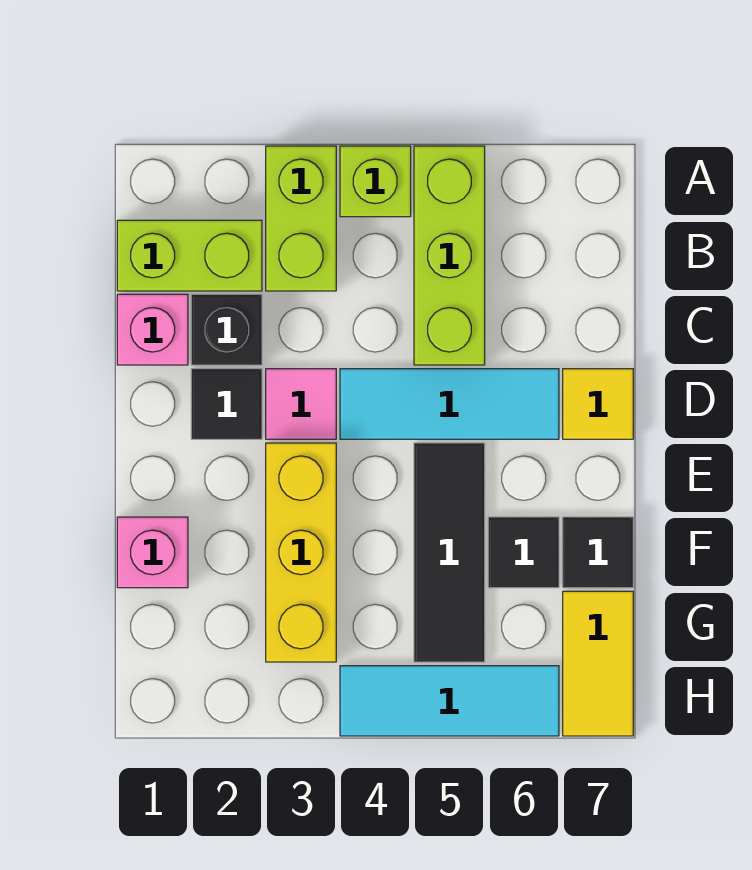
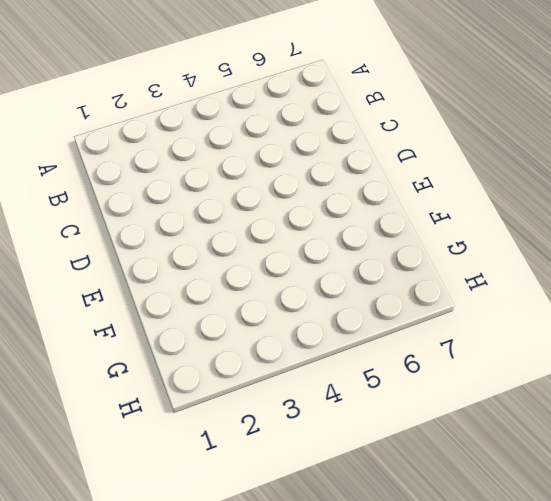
none -> lime brick A3:B3 level 1
none -> lime brick A4 level 1
none -> lime brick A5:C5 level 1

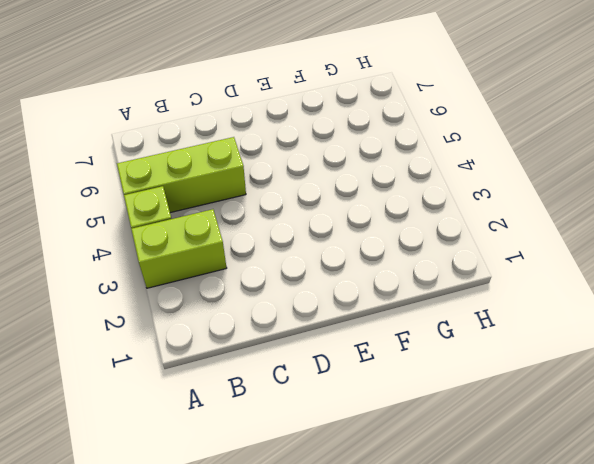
none -> lime brick B1:B2 level 1
none -> pink brick C1 level 1
none -> black brick C2 level 1

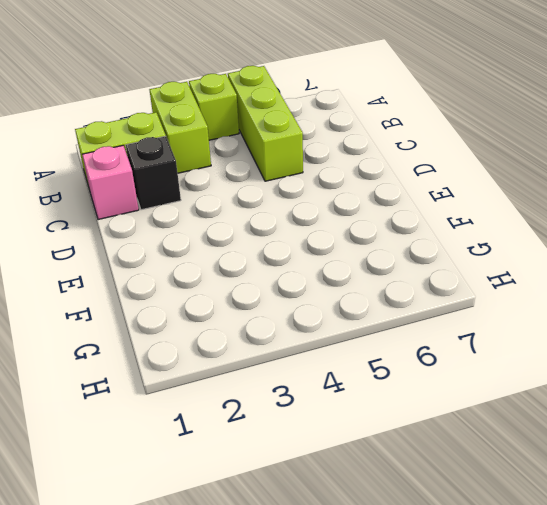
none -> black tile D2 level 1
none -> pink tile D3 level 1
none -> cyan tile D4:D6 level 1

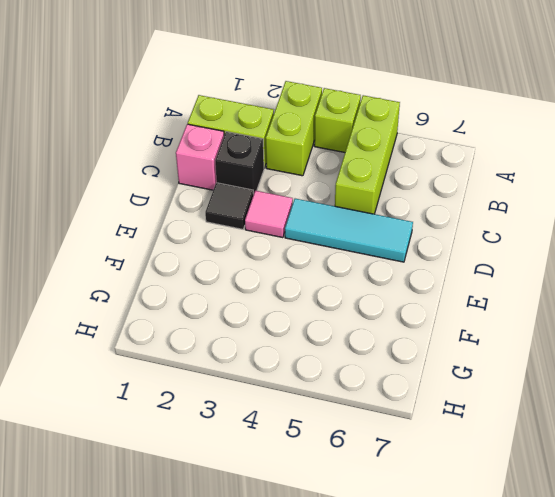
none -> yellow tile D7 level 1
none -> yellow brick E3:G3 level 1
none -> black tile E5:G5 level 1

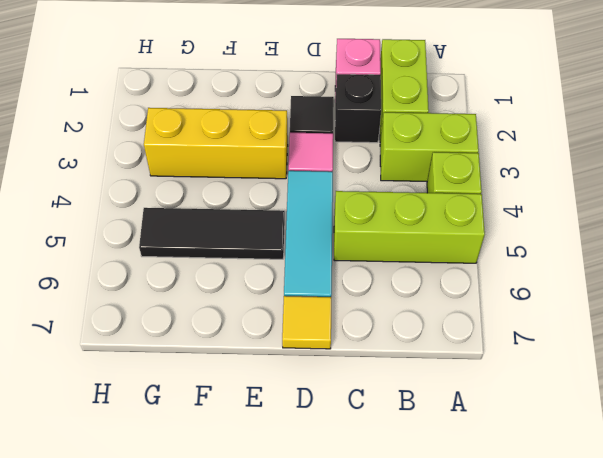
none -> pink brick F1 level 1
none -> black tile F6 level 1
none -> black tile F7 level 1

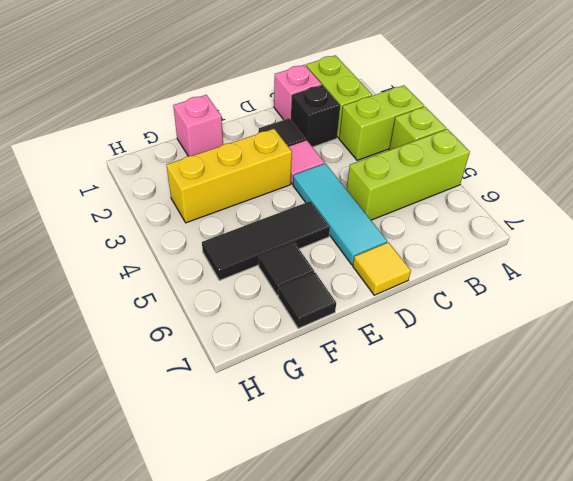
none -> yellow tile G7:H7 level 1
none -> cyan tile H4:H6 level 1

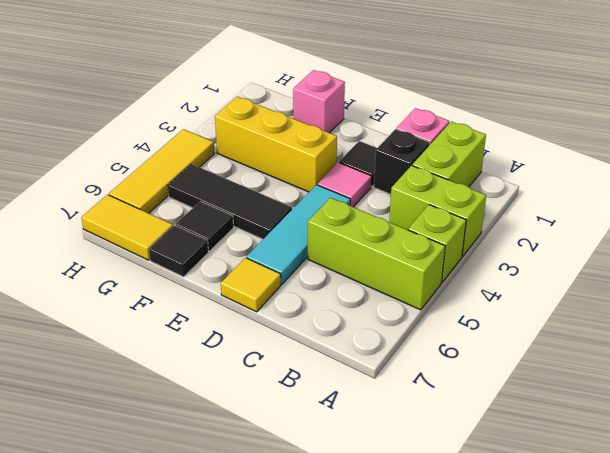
yellow tile H4:H6 level 1 -> cyan tile H4:H6 level 1

